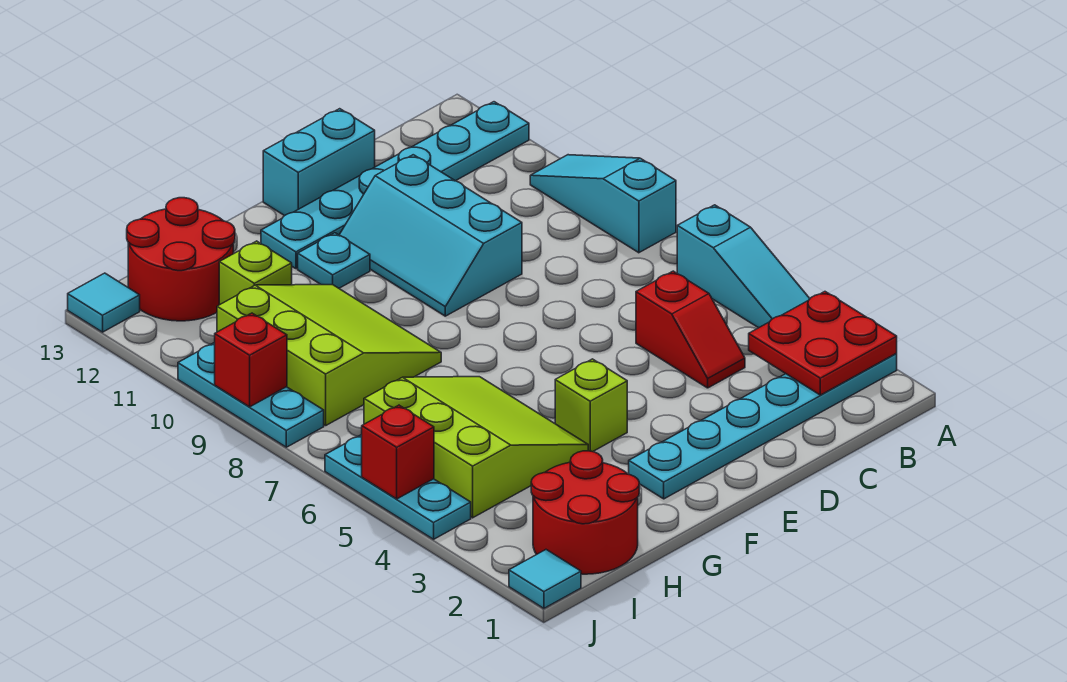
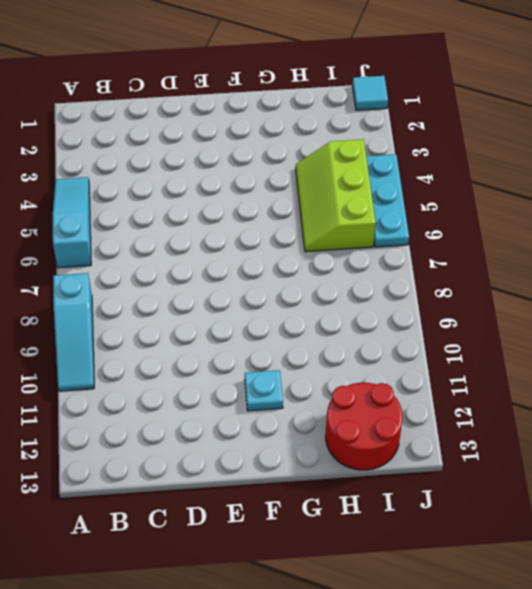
lime slope H4:I6 level 1 top I -> lime slope G4:I6 level 1 top I
none -> cyan plate A2:F2 level 1
none -> cyan plate A12:F12 level 1
none -> red slope C4:C5 level 1 top 5

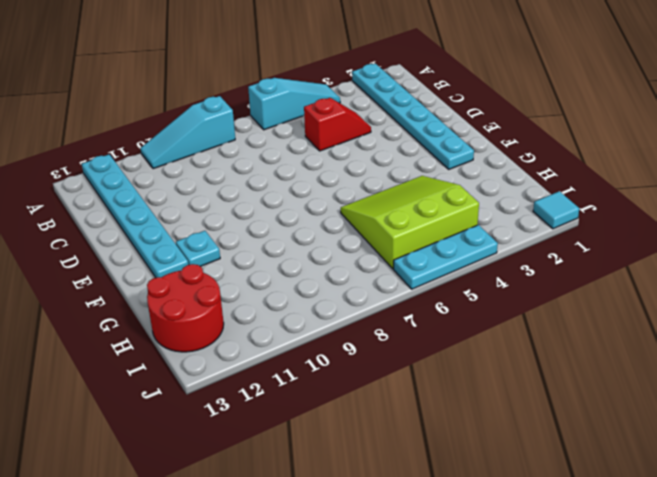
none -> cyan slope D9:E11 level 1 top D
none -> cyan brick D13:E13 level 1
none -> lime brick F4 level 1

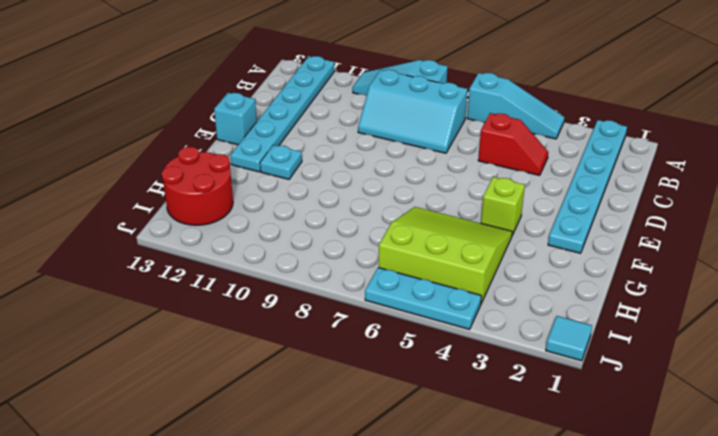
cyan slope B7:C9 level 1 top B -> cyan slope D9:E11 level 1 top D
cyan brick E13 level 1 -> cyan brick D13:E13 level 1
none -> lime slope G8:I10 level 1 top I
none -> red round brick H1:I2 level 1
none -> lime brick H11 level 1

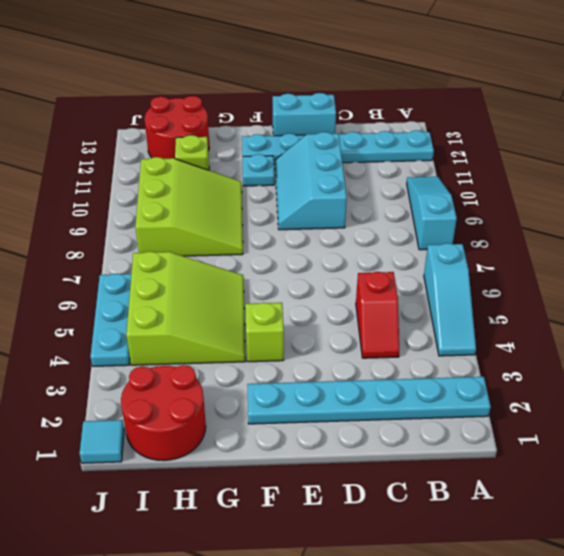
none -> cyan plate J8:J10 level 1
none -> cyan tile J13 level 1
none -> red plate A2:B3 level 2

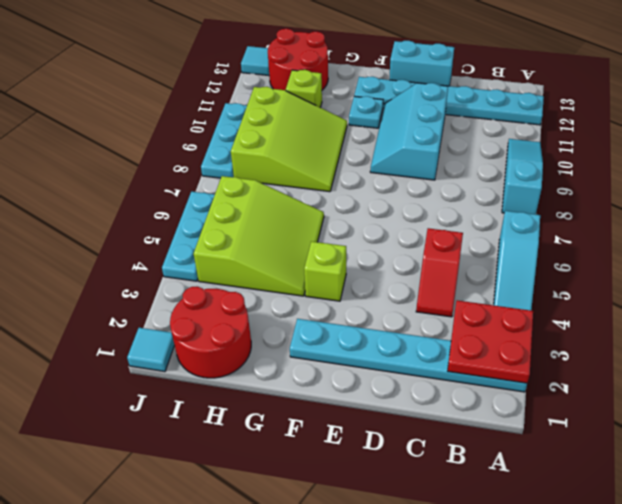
none -> red brick J5 level 2
none -> red brick J9 level 2

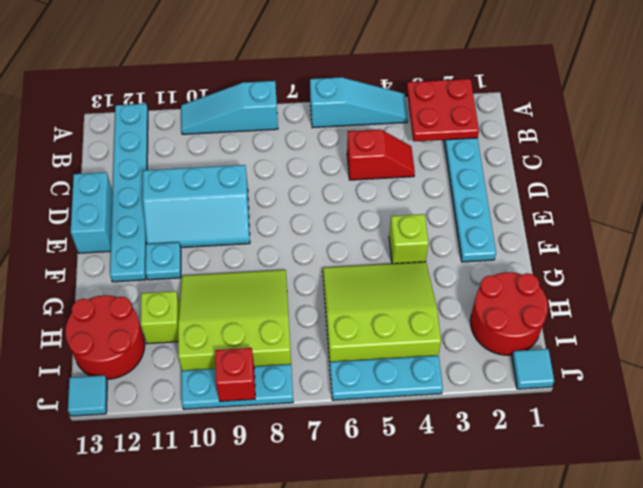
none -> red brick J5 level 2

